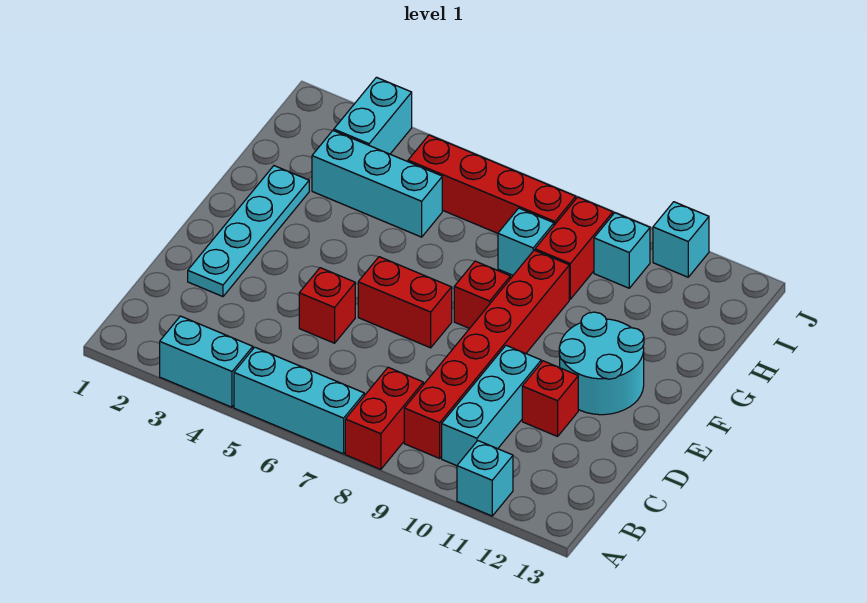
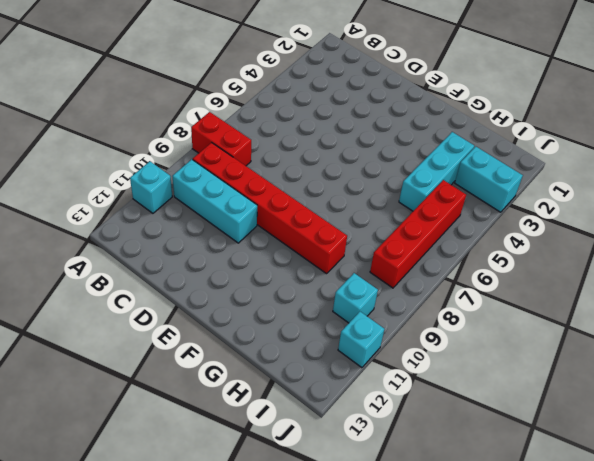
none -> cyan brick A3:A4 level 1
none -> cyan brick A5:A7 level 1
none -> cyan plate D2:G2 level 1

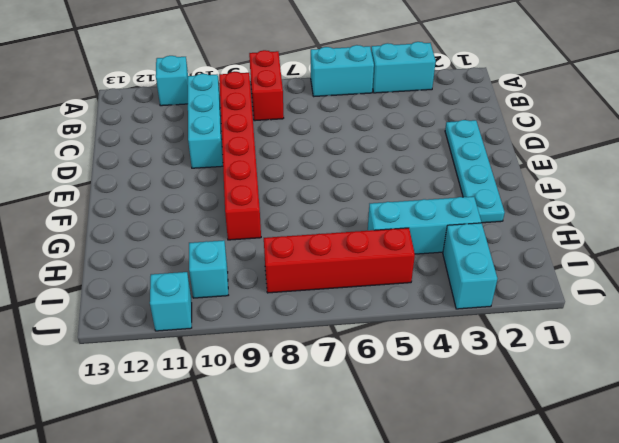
cyan brick A5:A6 level 1 -> cyan brick A5:A7 level 1
none -> red brick D5 level 1
none -> red brick D11 level 1
none -> red brick E6:E7 level 1

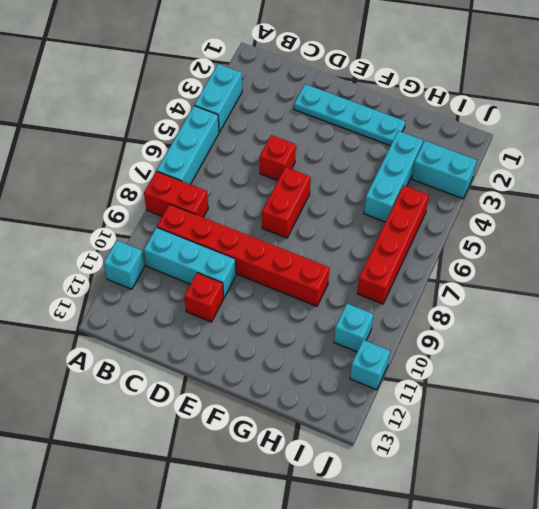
none -> cyan round brick E11:F12 level 1
none -> red brick F8 level 1
none -> cyan brick H8 level 1

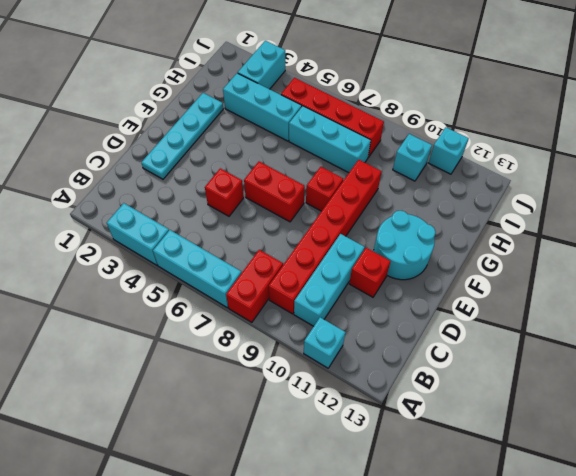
cyan brick H6:H8 level 1 -> cyan brick H8 level 1
none -> red brick H9:I9 level 1

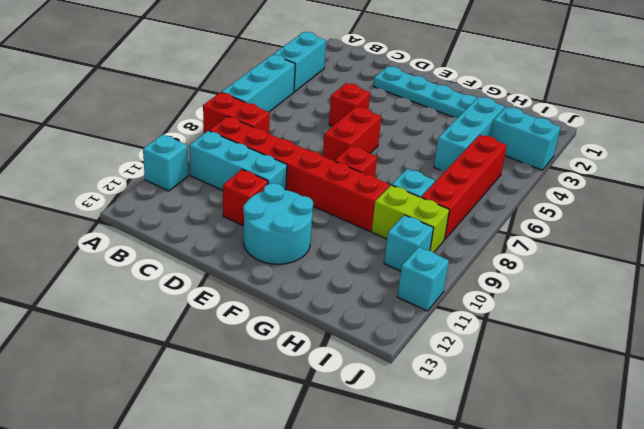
lime brick H9:I9 level 1 -> red brick H9:I9 level 1

